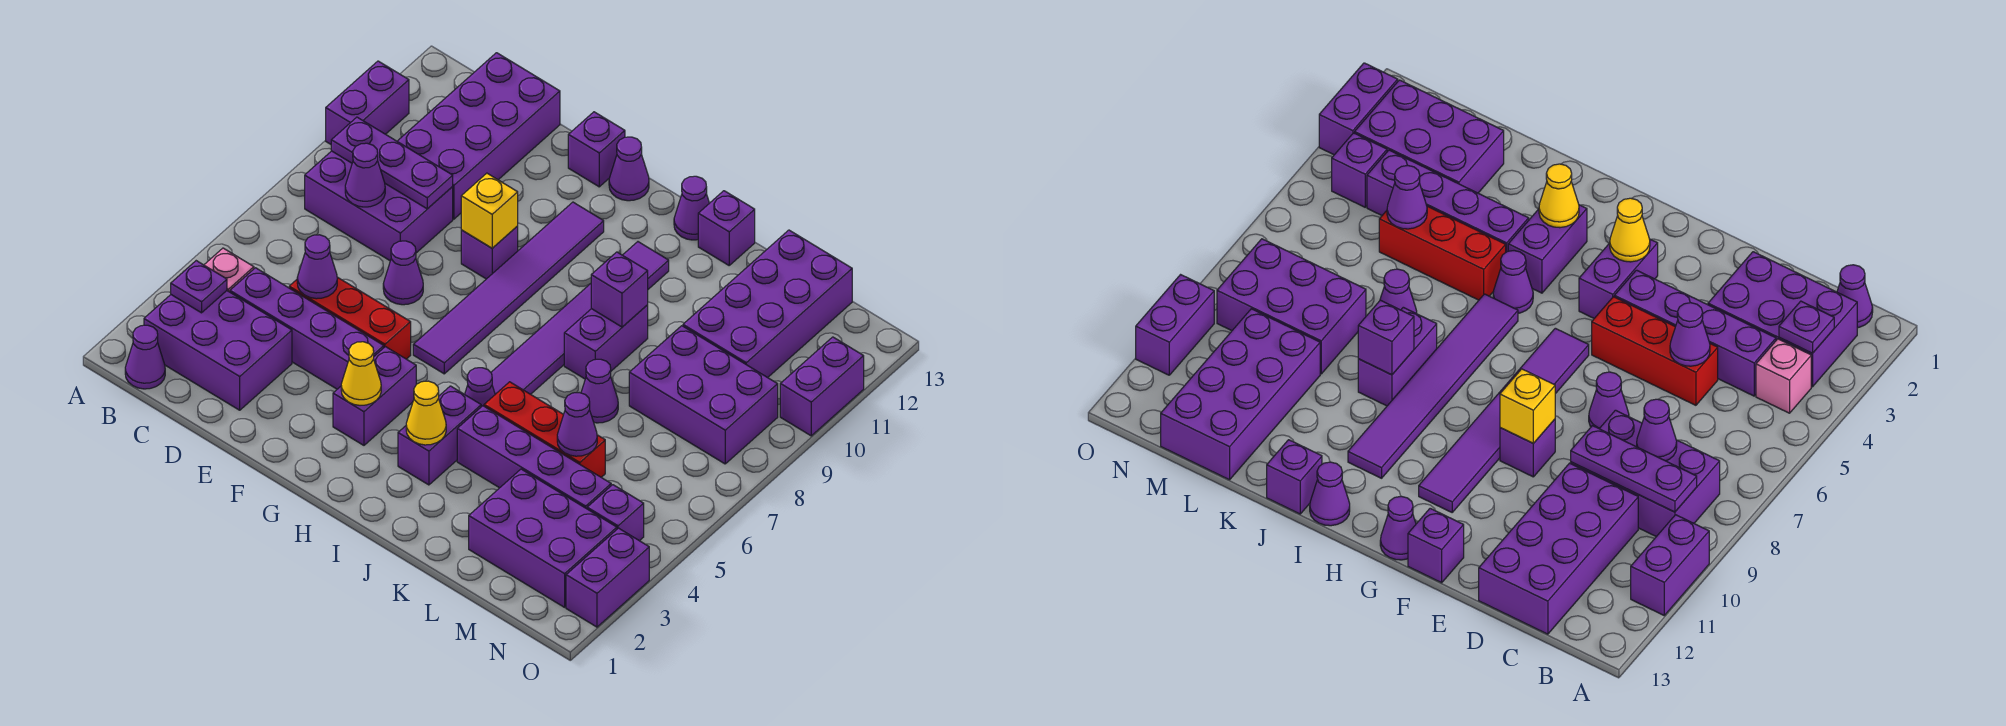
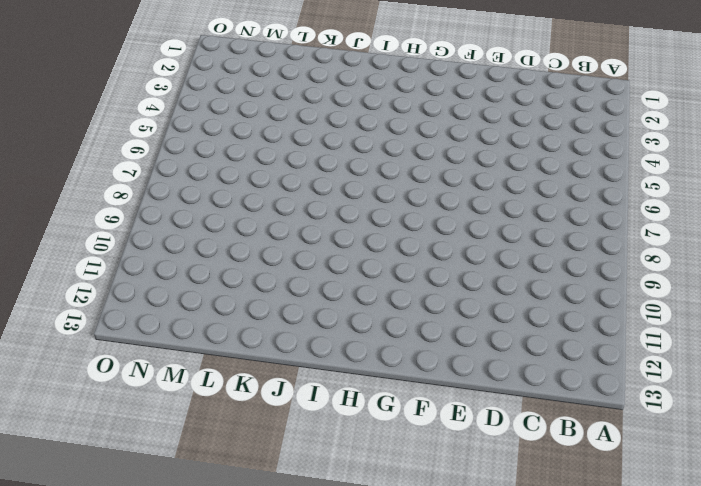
none -> purple brick A10:A11 level 1
none -> purple cone B1 level 1
none -> purple brick B2:D3 level 1
none -> pink brick B4 level 1

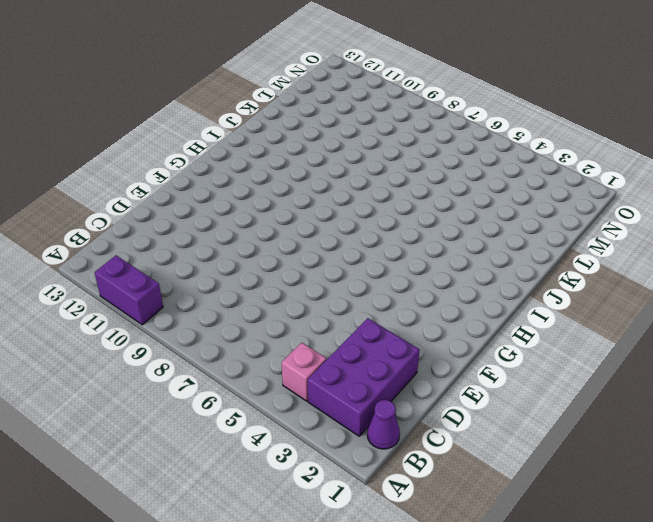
none -> purple brick B8:D9 level 1
none -> purple brick C4:F4 level 1
none -> purple brick C10:D13 level 1
none -> red brick D5:F5 level 1

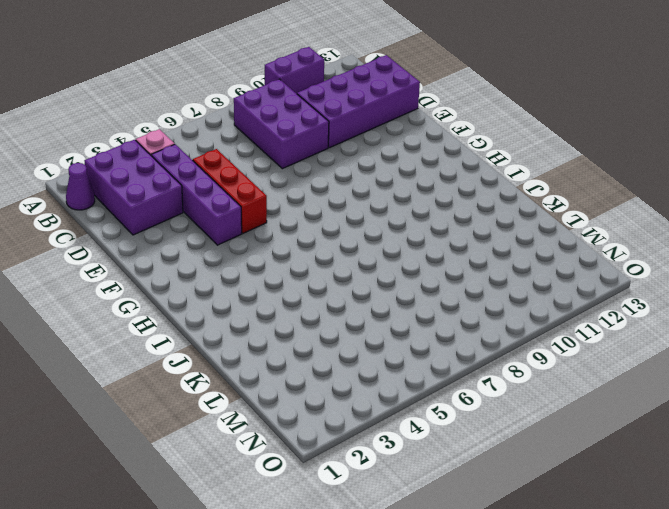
none -> purple cone E7 level 1
none -> purple brick F9 level 1
none -> purple brick F13 level 1
none -> purple brick G3:G4 level 1

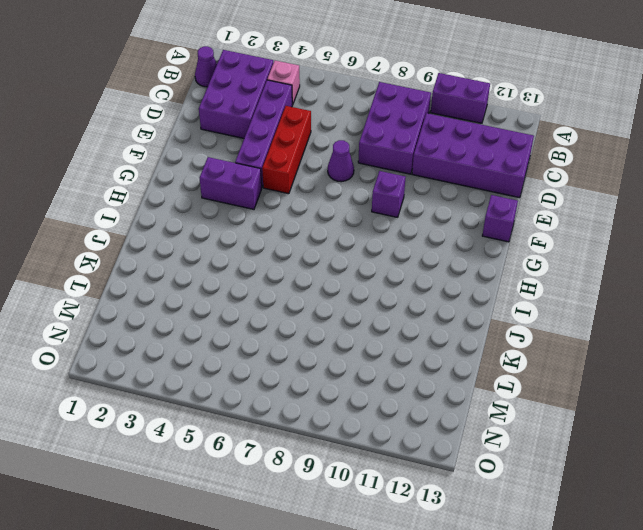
none -> purple tile G6:G11 level 1
none -> purple cone G13 level 1
none -> purple brick I3:I4 level 1
none -> purple cone I5 level 1

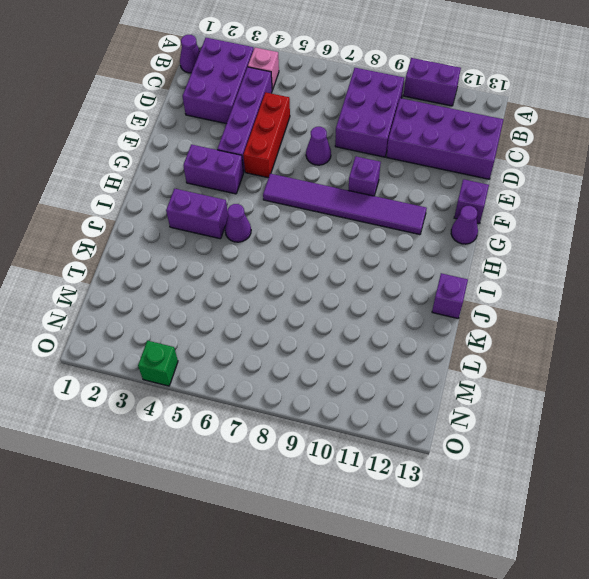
green brick O4 level 1 -> none
none -> purple tile I6:I11 level 1
none -> purple cone I13 level 1
none -> purple brick J4:M4 level 1
none -> red brick J5:L5 level 1

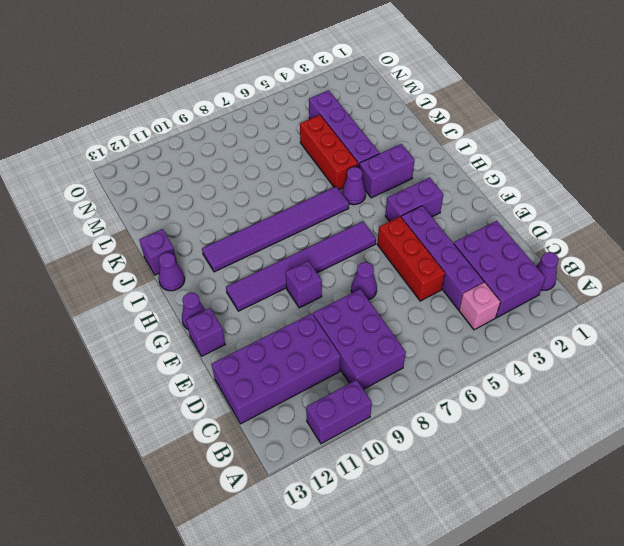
none -> purple brick J8:J9 level 1
none -> purple cone K7 level 1
none -> purple brick L2:N3 level 1
none -> purple brick L8:N9 level 1

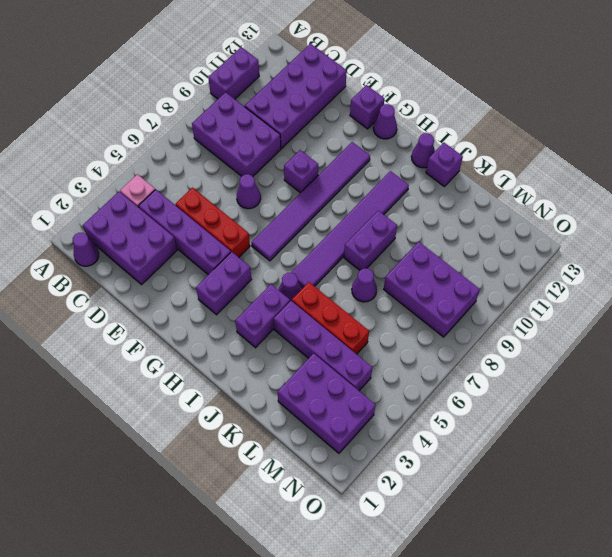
none -> purple brick L10:M13 level 1
none -> purple brick N4 level 1
none -> purple brick O2:O3 level 1
none -> purple brick O10:O11 level 1

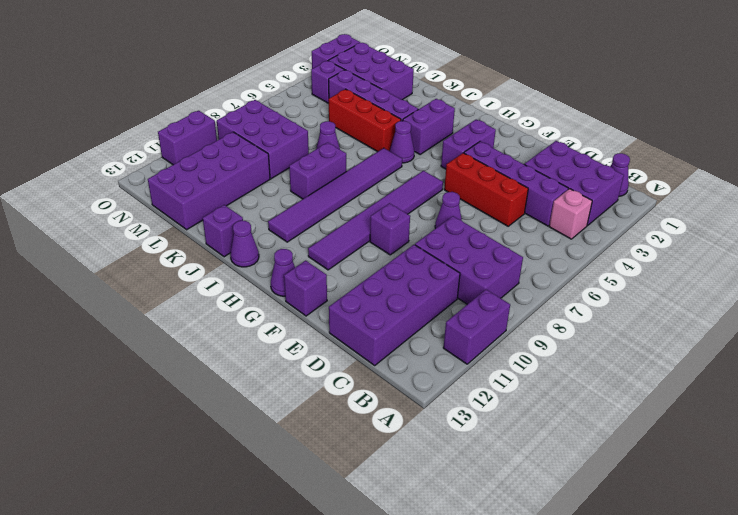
none -> purple plate B3 level 2
none -> purple plate B9:D9 level 2
none -> purple cone C8 level 2
none -> purple cone D5 level 2

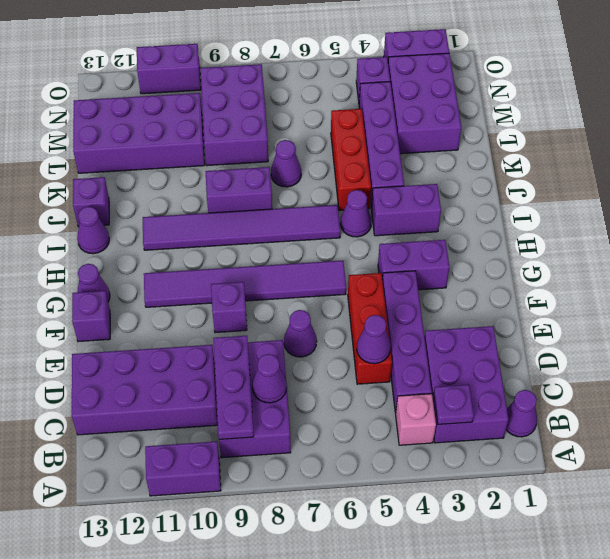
none -> yellow brick F9 level 2
none -> yellow cone G3 level 2
none -> yellow cone I3 level 2
none -> purple brick J9 level 2

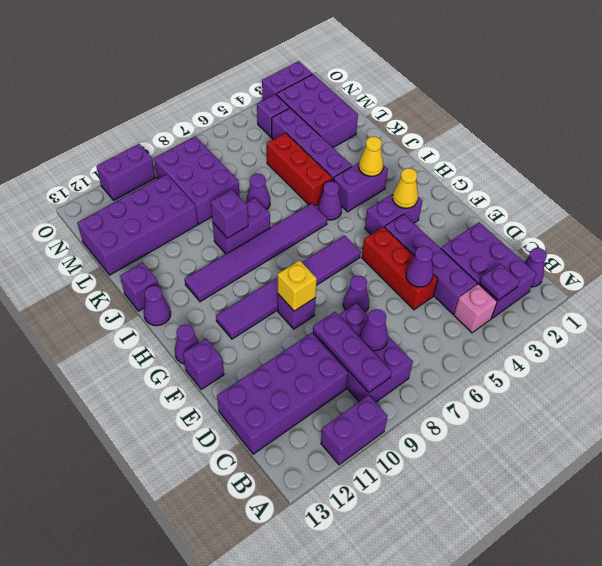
none -> purple cone L5 level 2

